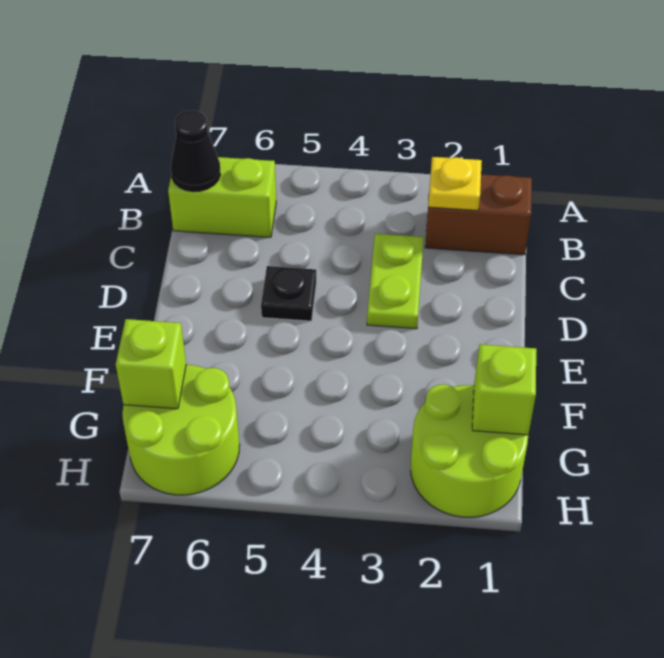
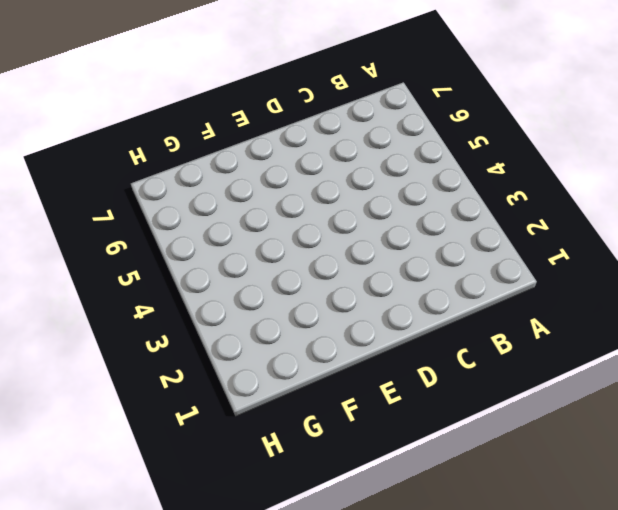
none -> brown brick B1:B2 level 1
none -> lime brick B6:B7 level 1

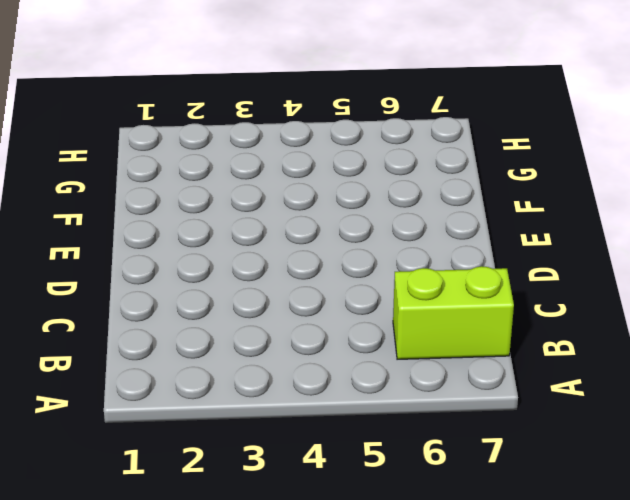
none -> brown brick B1:B2 level 1
none -> lime plate C3:D3 level 1

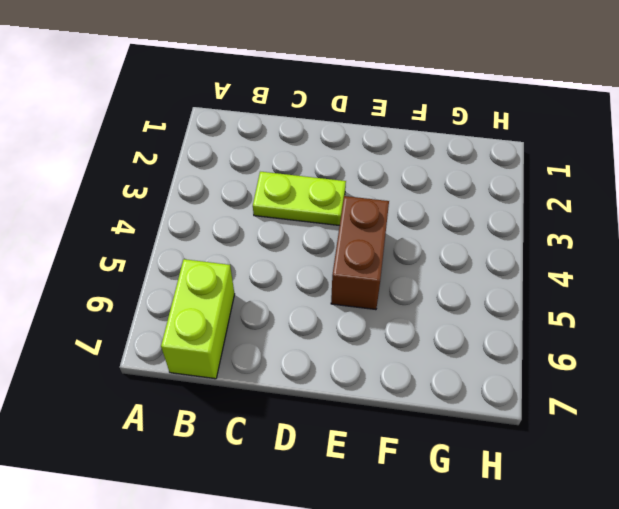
brown brick E4:E5 level 1 -> brown brick B1:B2 level 1
none -> black plate D5 level 1
none -> lime round brick G1:H2 level 1

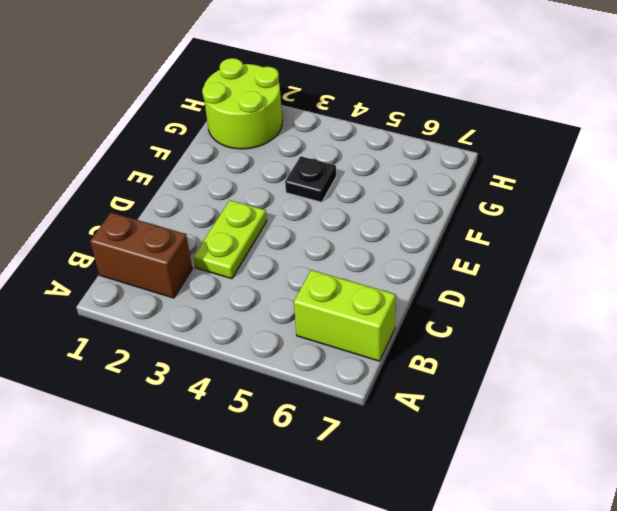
black plate F4 level 1 -> black plate D5 level 1
none -> lime round brick G6:H7 level 1
none -> yellow plate B2 level 2

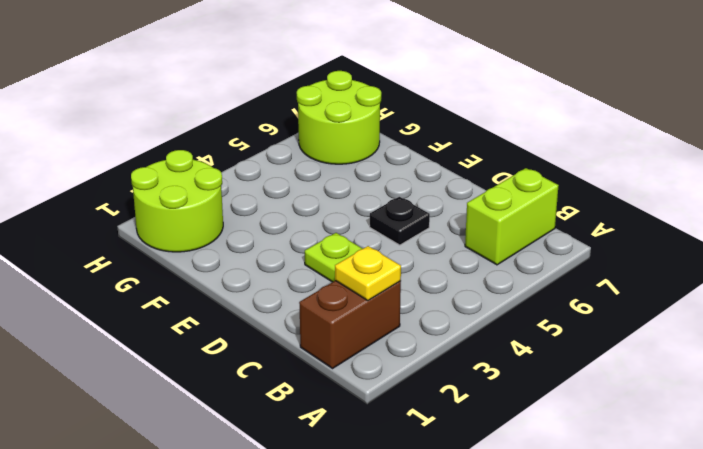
none -> black cone B7 level 2
none -> lime brick G1 level 2

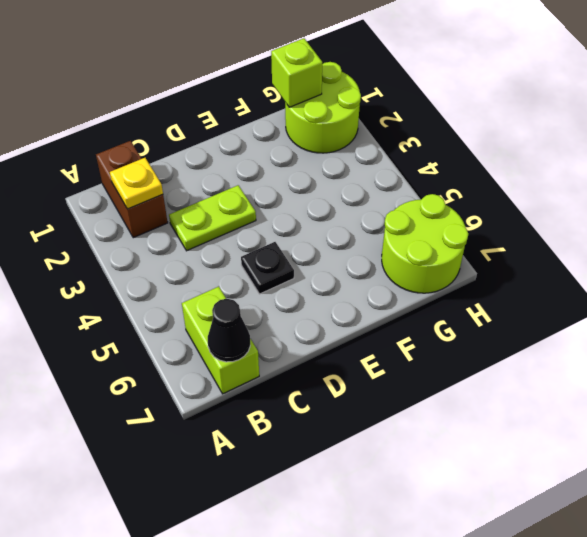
none -> lime brick G7 level 2

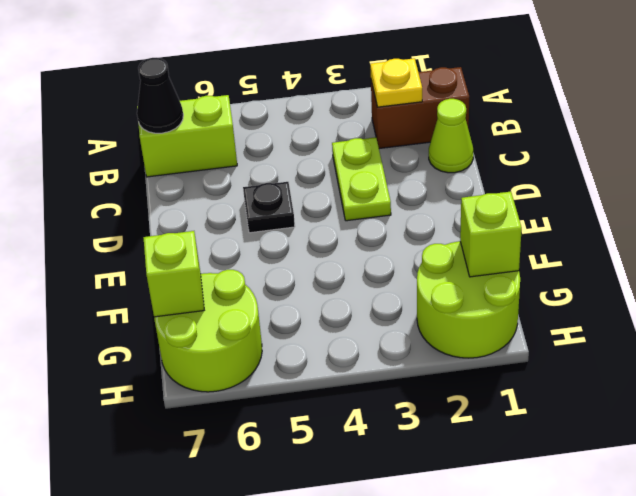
lime cone C1 level 1 -> none

